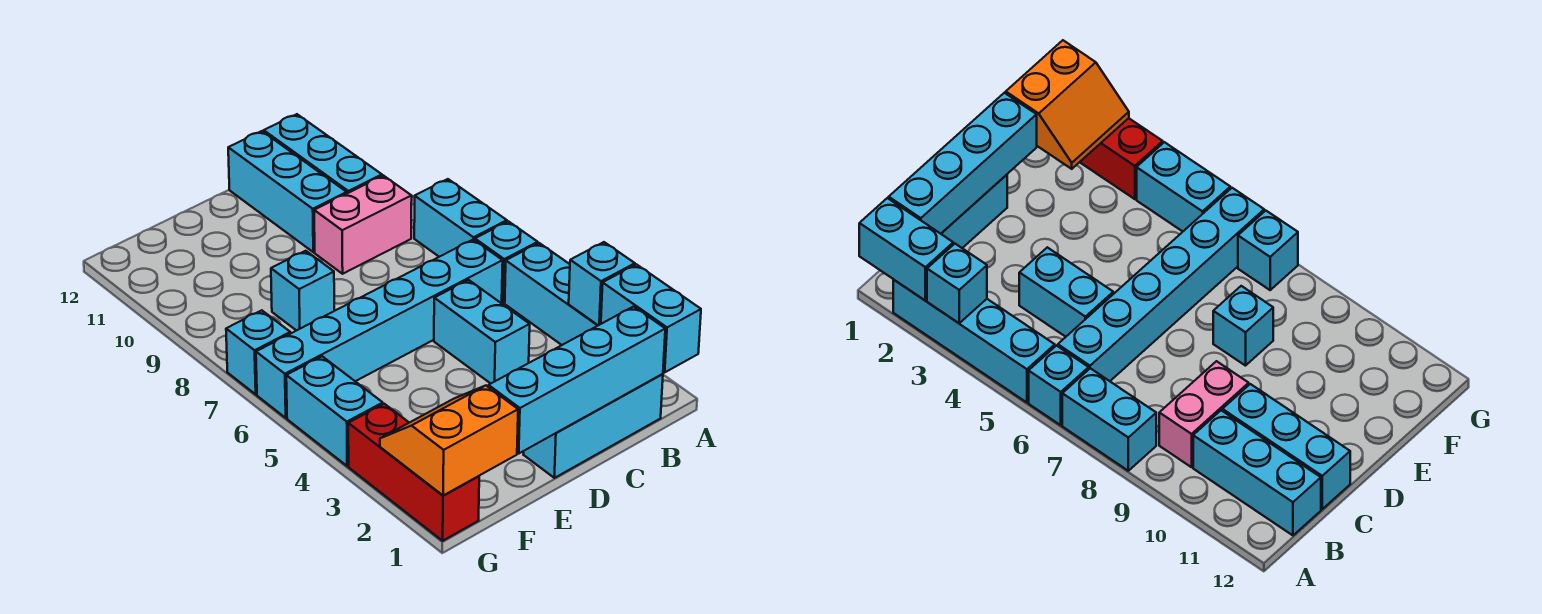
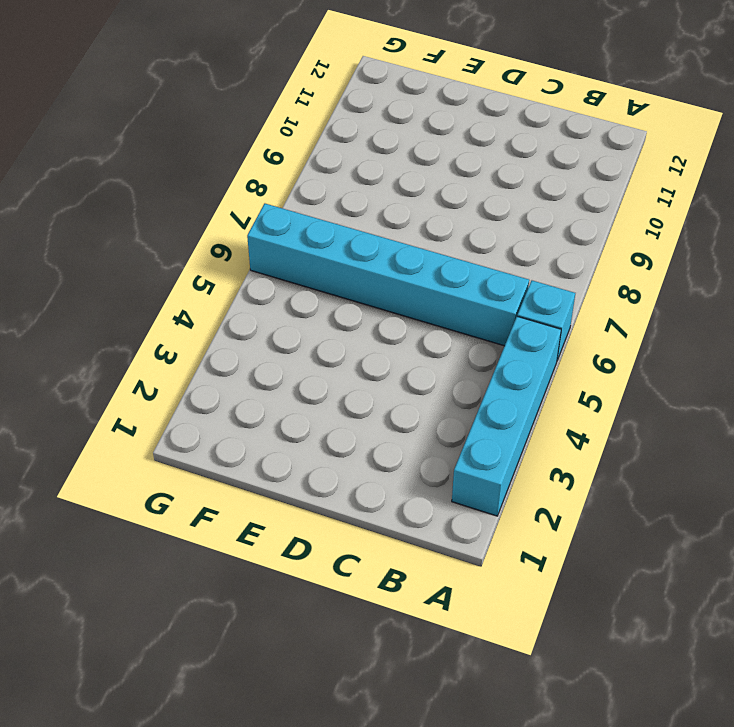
none -> cyan brick A7:A8 level 1
none -> cyan brick B1:D1 level 1
none -> pink brick B9:C9 level 1

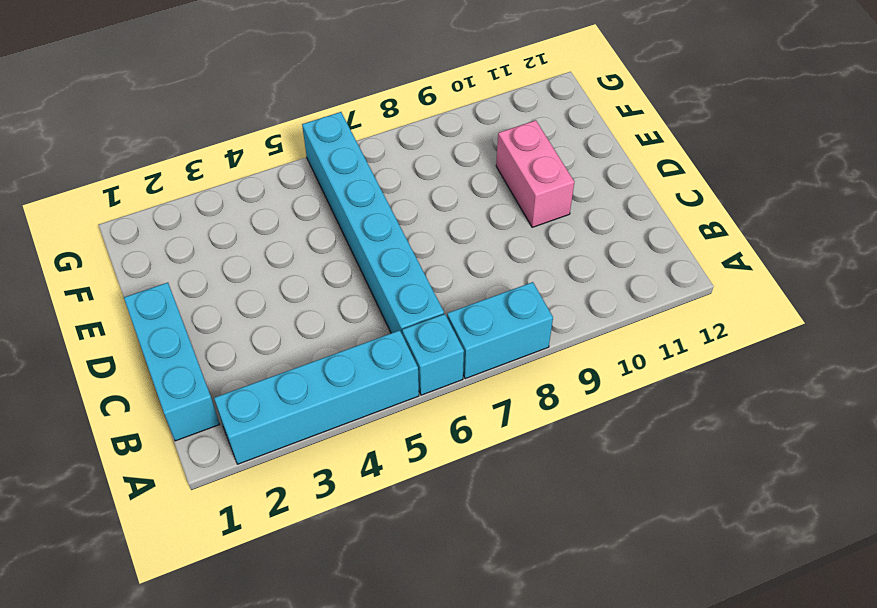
pink brick D10:E10 level 1 -> pink brick B9:C9 level 1
none -> cyan brick B10:B12 level 1
none -> cyan brick C4:C5 level 1
none -> cyan brick C10:C12 level 1

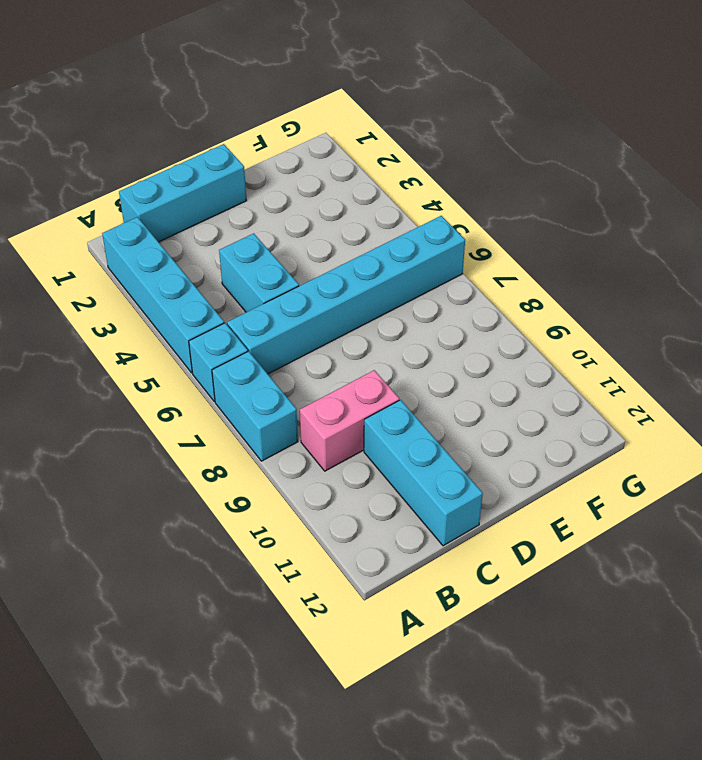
none -> cyan brick B10:B12 level 1
none -> cyan brick E8 level 1
none -> red brick G1:G3 level 1

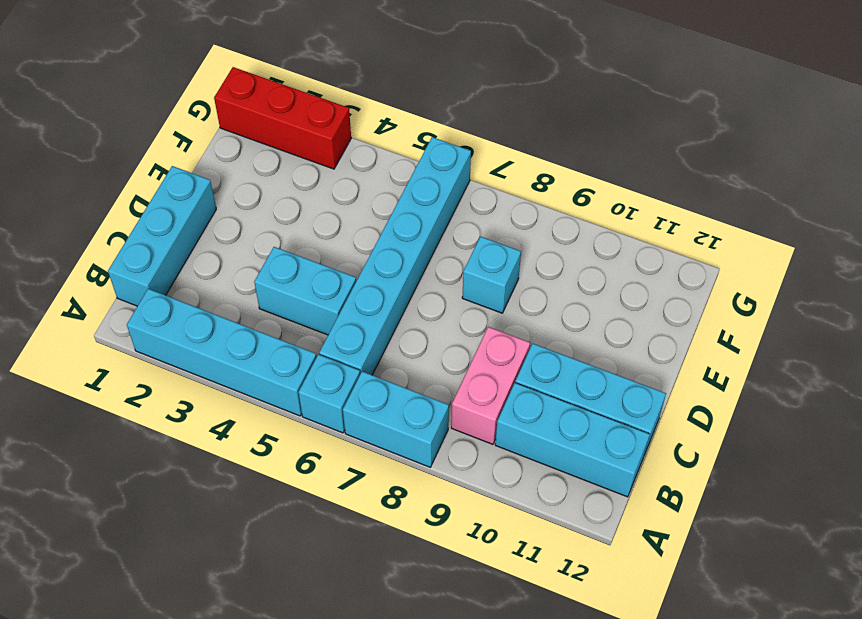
none -> cyan brick G4:G5 level 1
none -> cyan brick G7 level 1
none -> cyan brick A1:A2 level 2

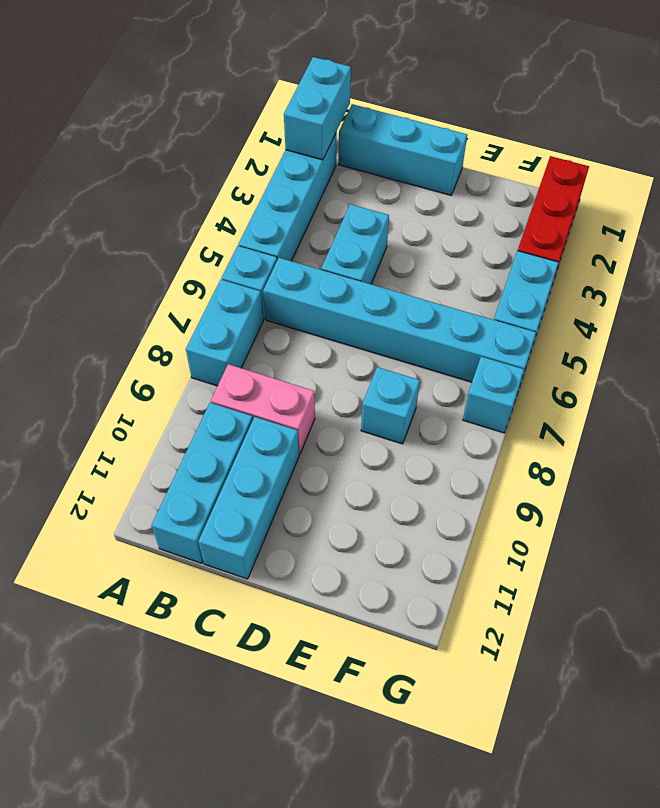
none -> cyan brick A3 level 2
none -> cyan brick B1:E1 level 2
none -> orange slope F1:G2 level 2 top 1

